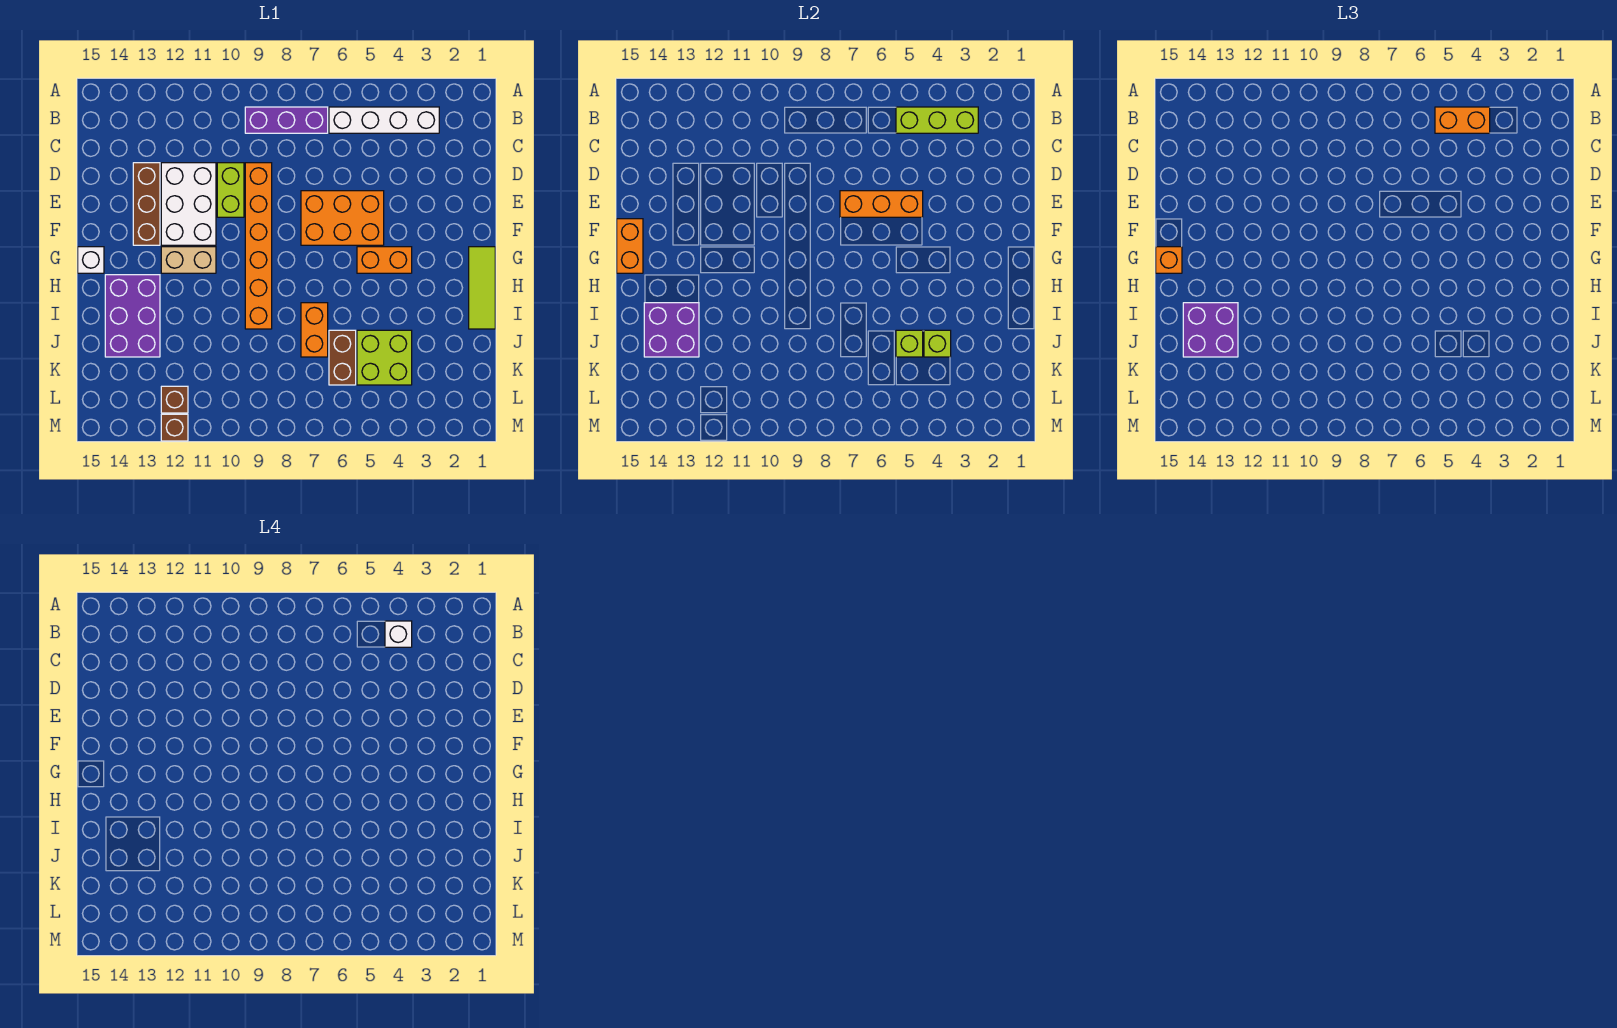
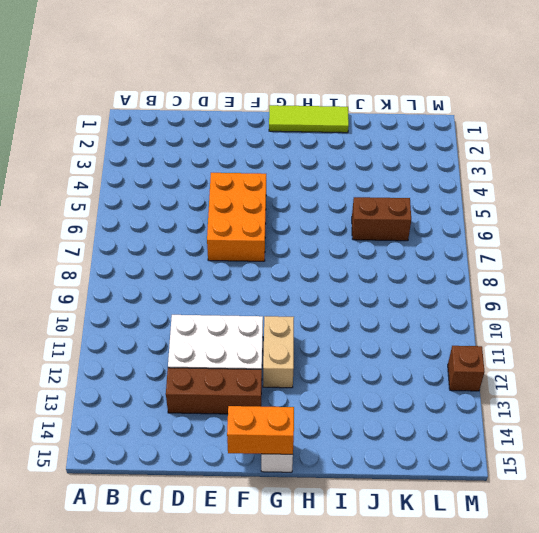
none -> white brick B3:B6 level 1
none -> purple brick B7:B9 level 1
none -> orange brick D9:I9 level 1

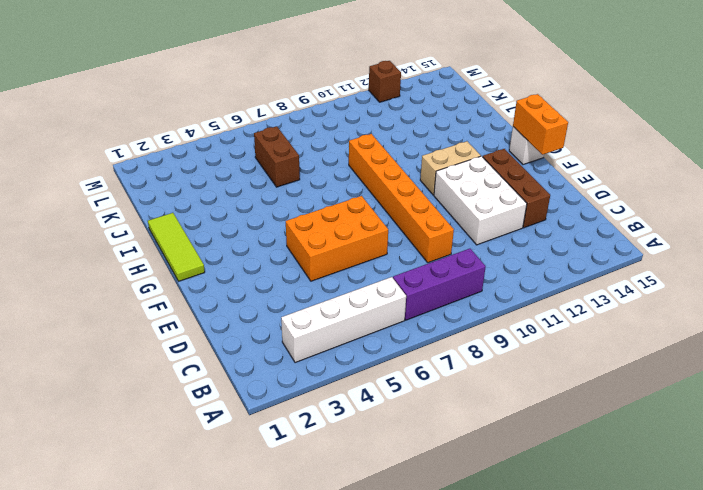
none -> lime brick D10:E10 level 1
none -> orange brick G4:G5 level 1
none -> purple brick H13:J14 level 1

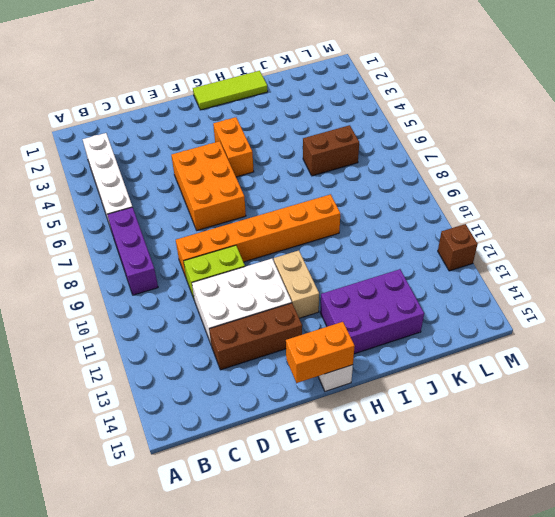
none -> orange brick I7:J7 level 1
none -> lime brick J4:K5 level 1
none -> brown brick L12 level 1

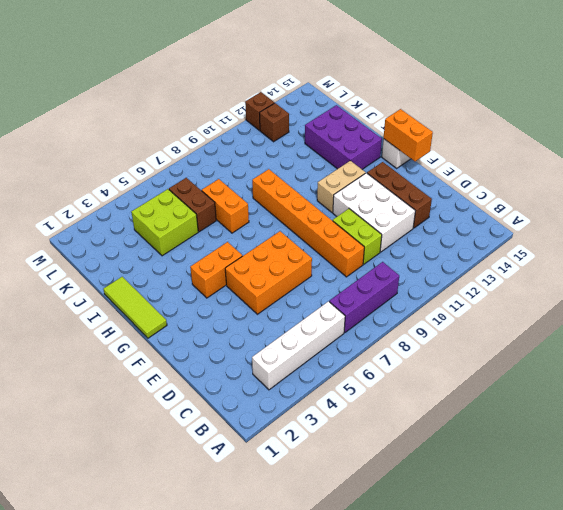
none -> lime brick B3:B5 level 2
none -> orange brick E5:E7 level 2
none -> purple brick I13:J14 level 2

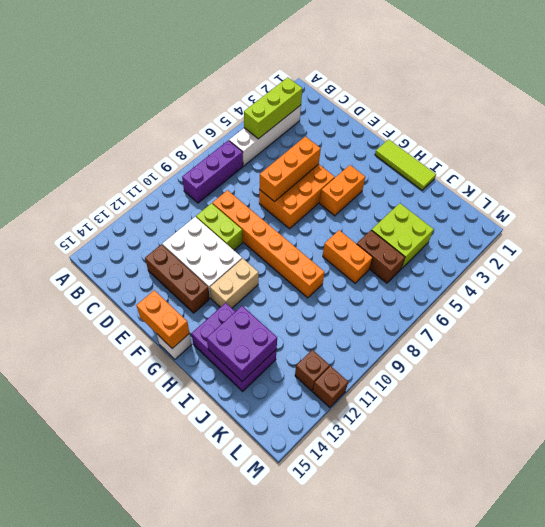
none -> lime brick J4 level 2
none -> lime brick J5 level 2
none -> orange brick B4:B5 level 3

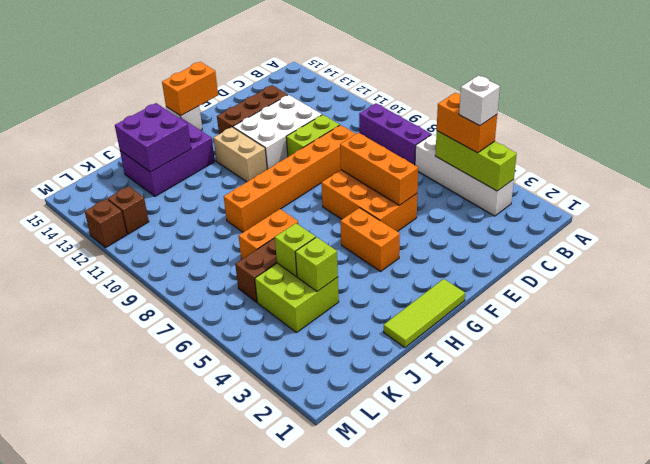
none -> orange brick G15 level 3
none -> purple brick I13:J14 level 3

